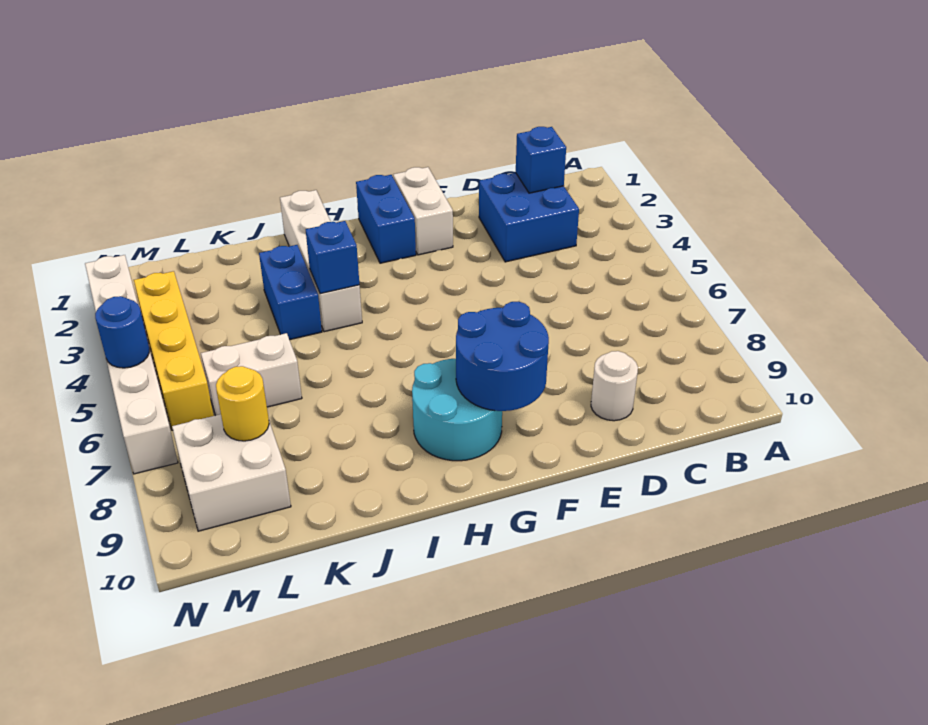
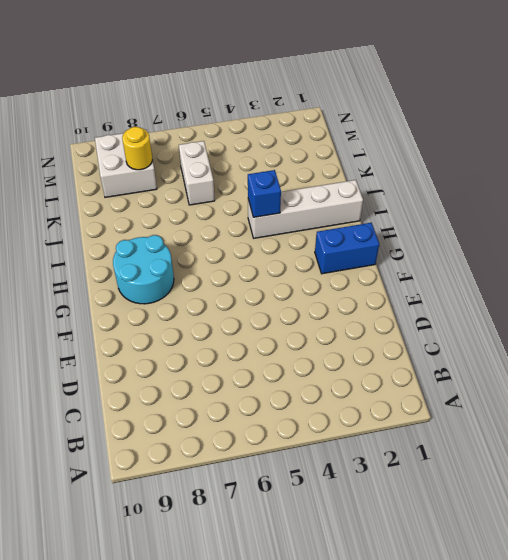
none -> blue brick C2:D3 level 1
none -> white round brick D9 level 1
none -> white brick F1:F2 level 1

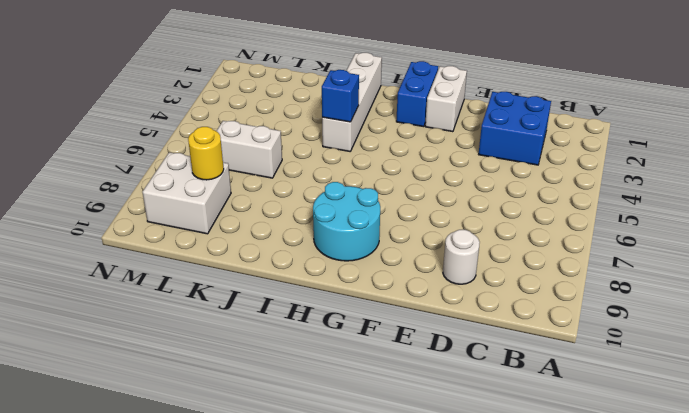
none -> blue brick J3:J4 level 1
none -> yellow brick M3:M6 level 1
none -> white brick N2:N7 level 1

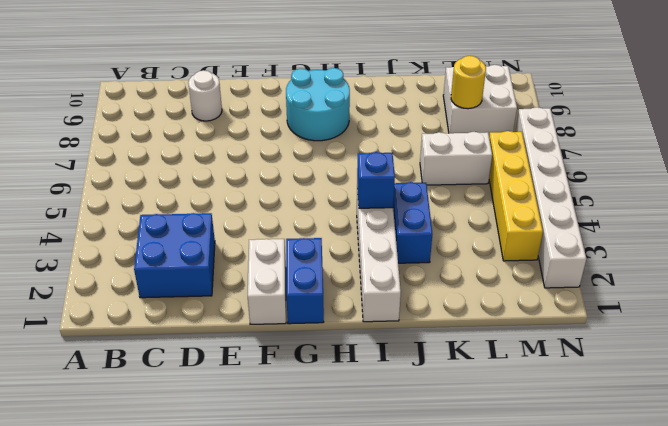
none -> blue brick C2 level 2
none -> blue round brick F8:G9 level 2
none -> blue round brick N5 level 2

